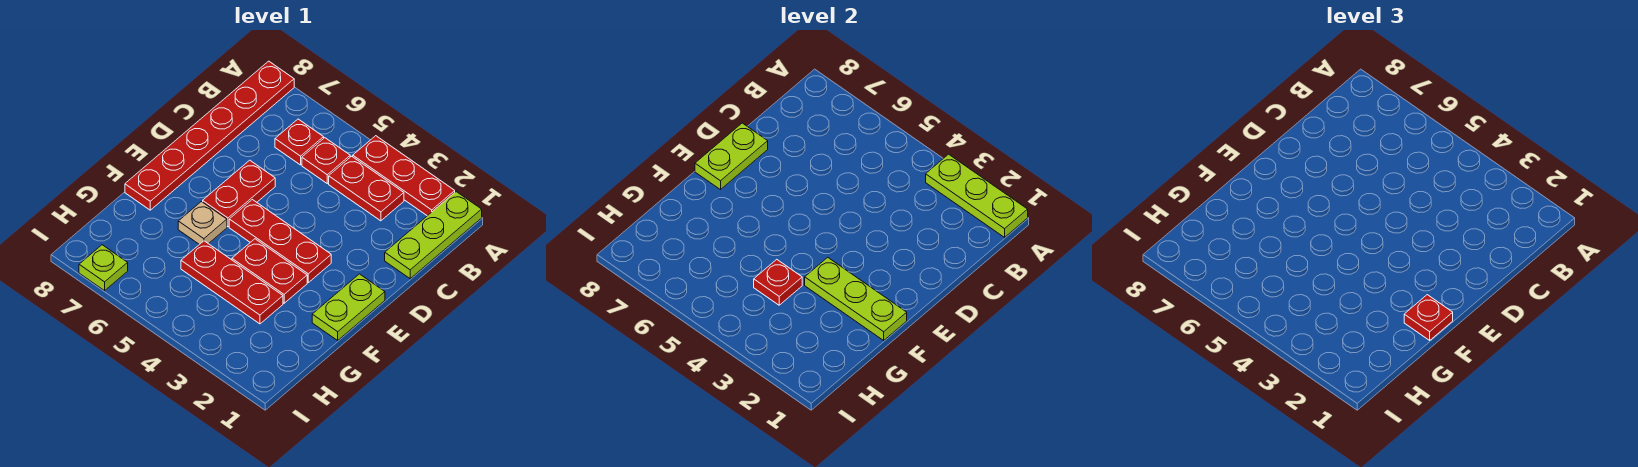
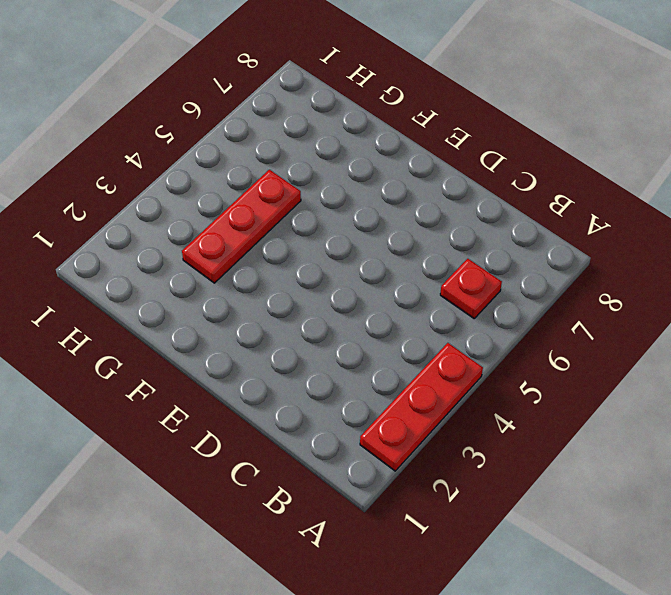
none -> lime plate A1:C1 level 1
none -> red plate A8:F8 level 1
none -> red plate B3:B4 level 1

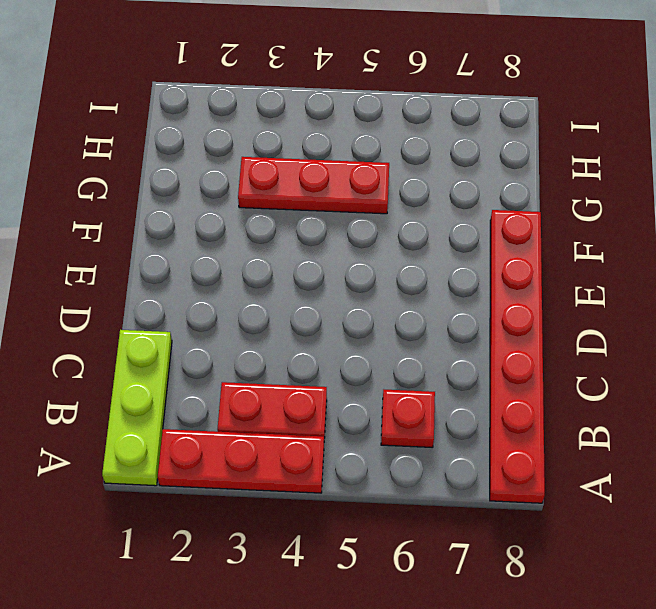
none -> red plate B5 level 1
none -> red plate D6:E6 level 1
none -> lime plate E1:F1 level 1

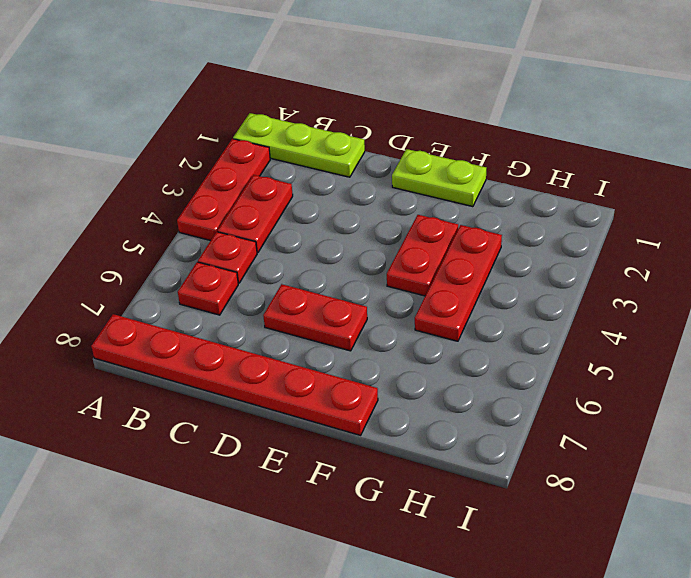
none -> red plate E3:E5 level 1
none -> tan plate F6 level 1
none -> lime plate I7 level 1

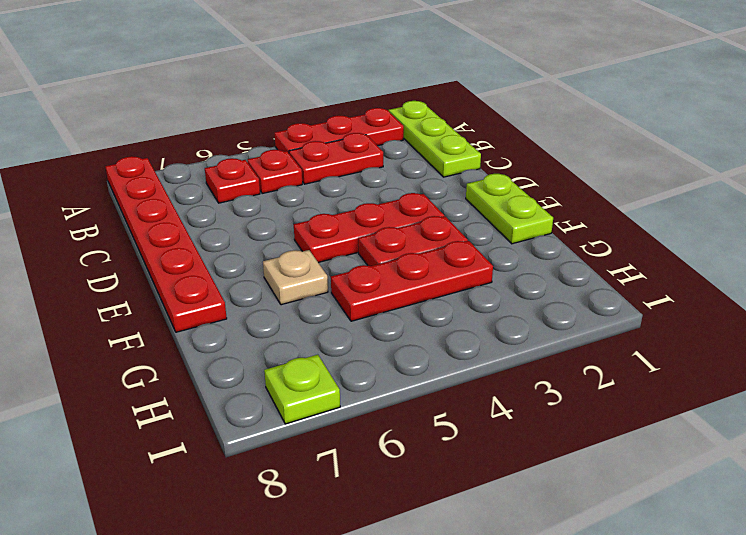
none -> red plate D6:E6 level 1
none -> lime plate A1:A3 level 2
none -> lime plate D8:E8 level 2

